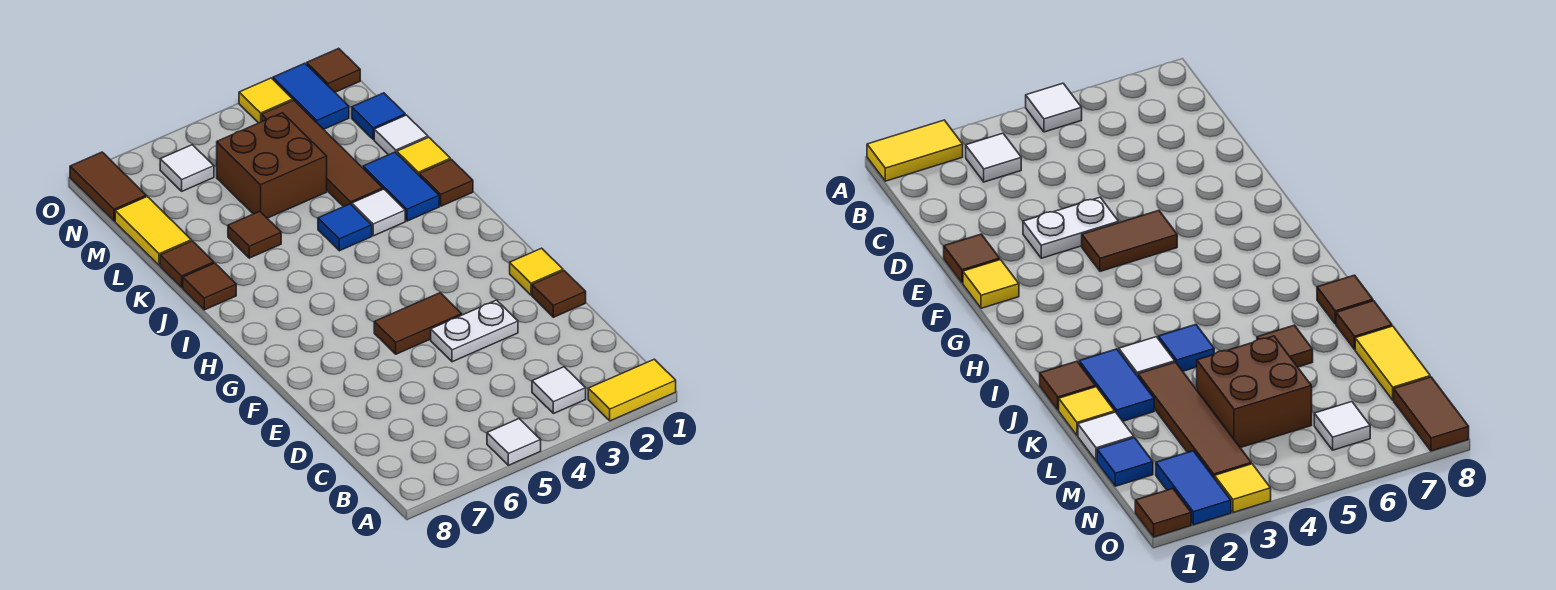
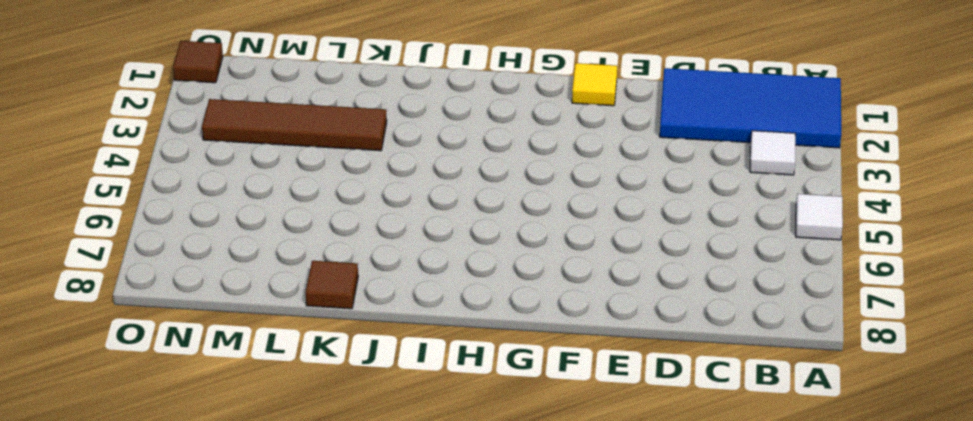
blue tile A1:D2 level 1 -> yellow tile A1:A2 level 1
none -> brown tile E1 level 1
none -> white plate E3:E4 level 1
none -> brown tile F4:F5 level 1

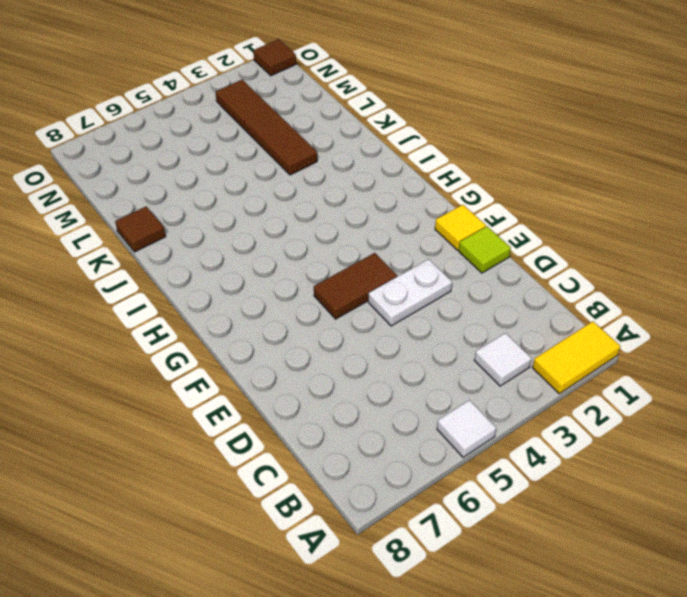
lime tile E1 level 1 -> brown tile E1 level 1
none -> brown tile J1 level 1
none -> blue tile J2:K2 level 1
none -> white tile J3 level 1

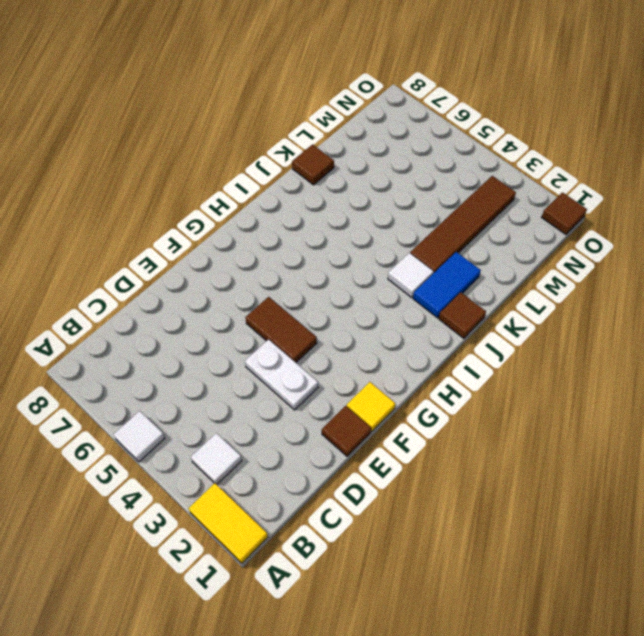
none -> blue tile J4 level 1
none -> brown tile J8 level 1
none -> yellow tile K1 level 1

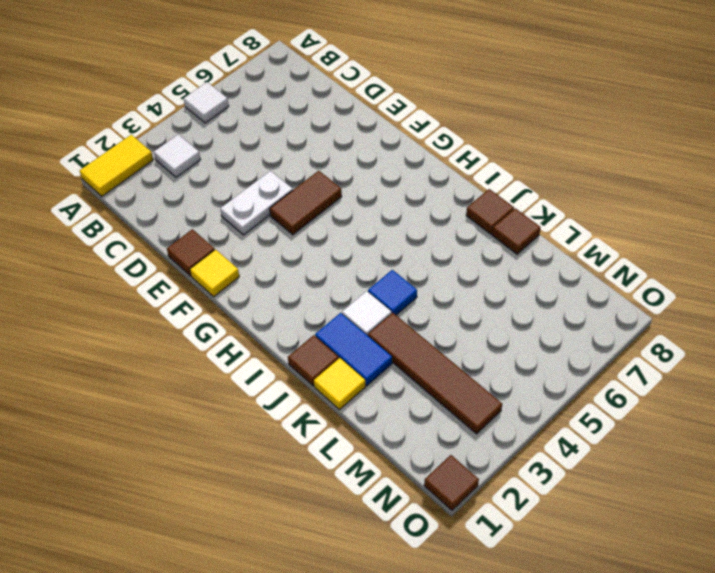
none -> brown tile K6 level 1
none -> white tile L1 level 1
none -> brown brick L4:M5 level 1

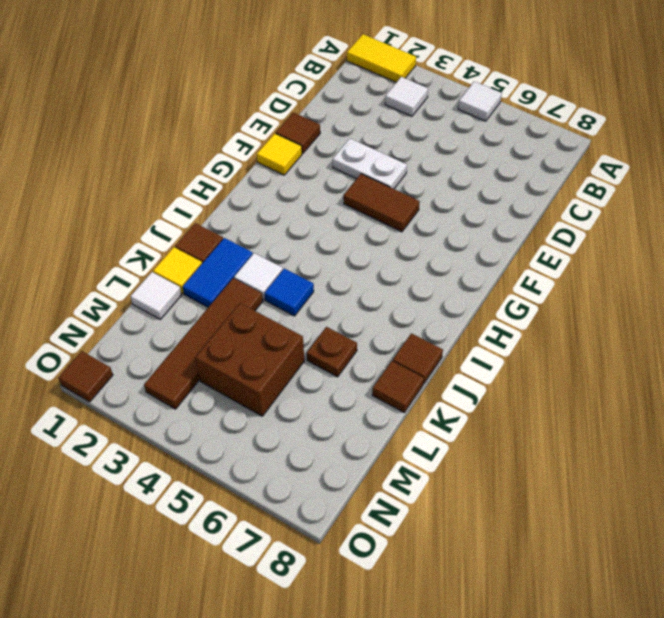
brown plate K6 level 1 -> brown tile K6 level 1
none -> yellow tile L8:M8 level 1
none -> blue tile M1 level 1
none -> blue tile N2:O2 level 1

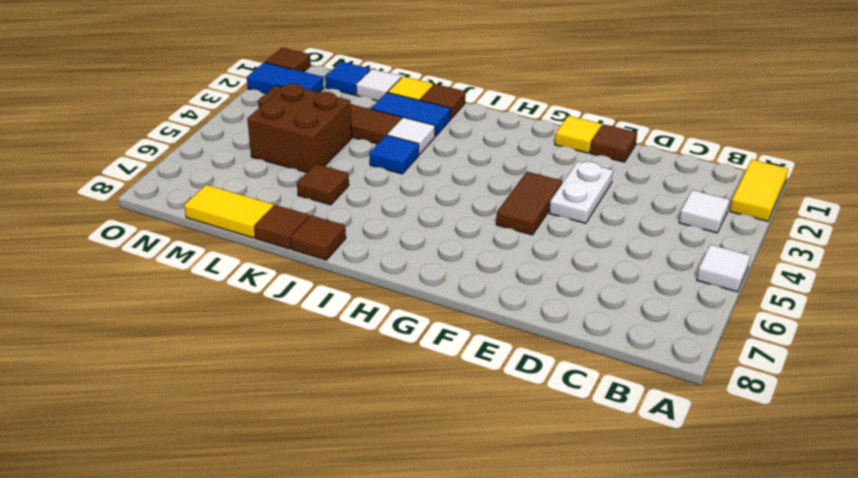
none -> white tile N6 level 1
none -> brown tile N8:O8 level 1
none -> yellow tile O3 level 1

